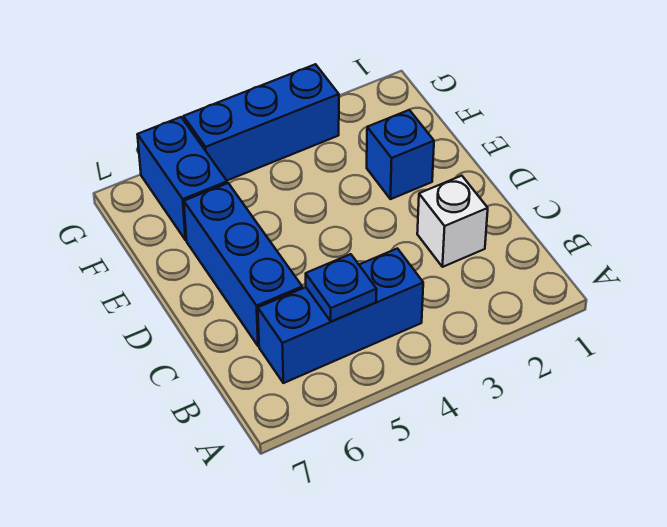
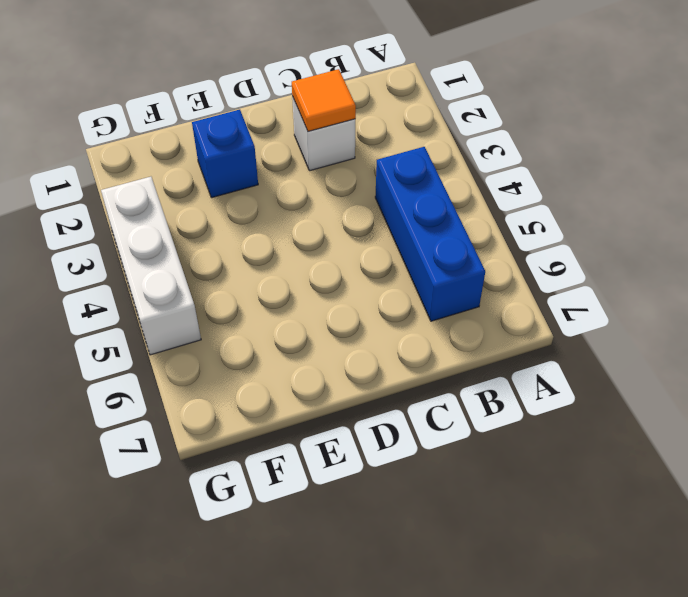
orange tile C2 level 2 -> none
white brick G3:G5 level 1 -> blue brick G3:G5 level 1
none -> blue brick C6:E6 level 1
none -> blue brick F6:G6 level 1

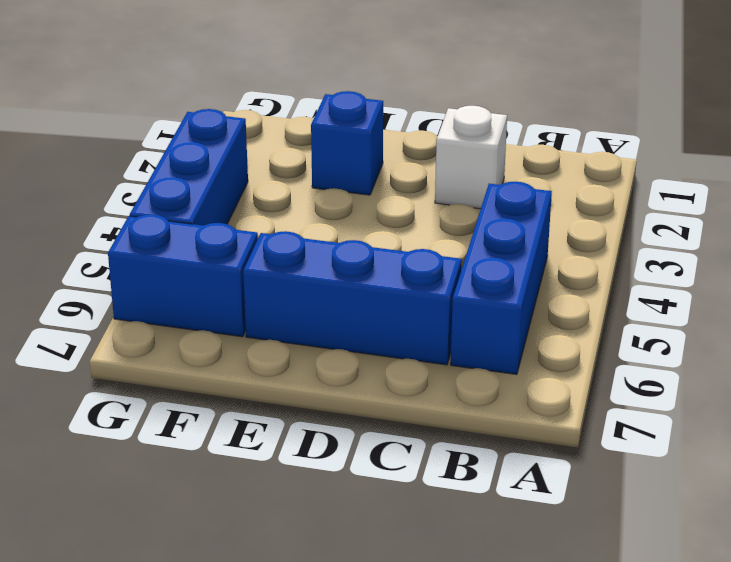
none -> blue plate B5 level 2

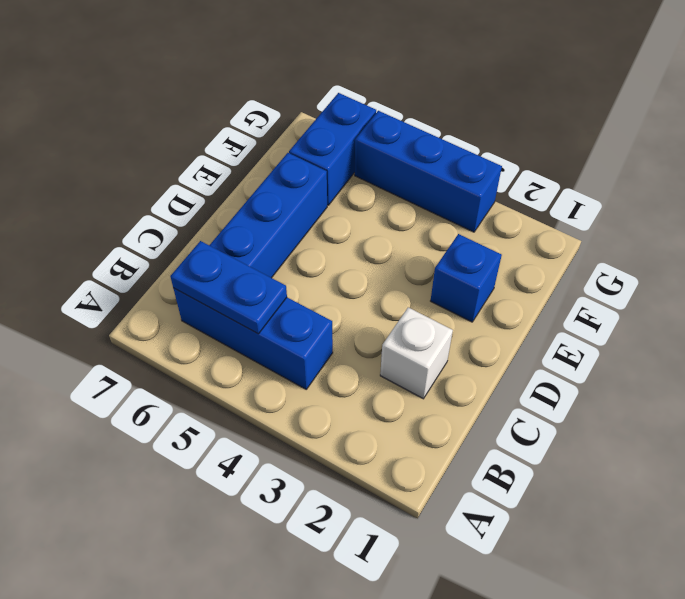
blue plate B5:B6 level 2 -> blue plate B5 level 2

